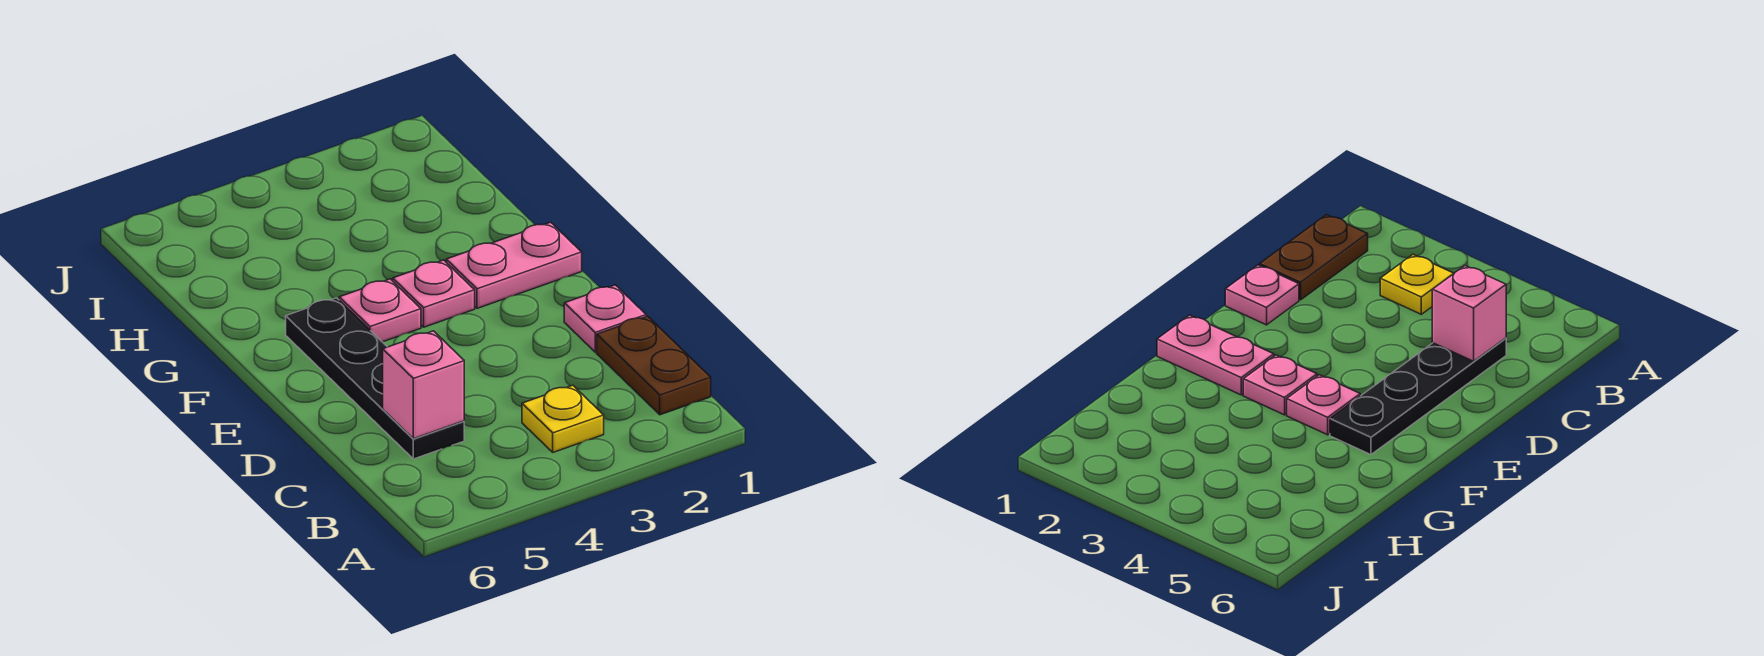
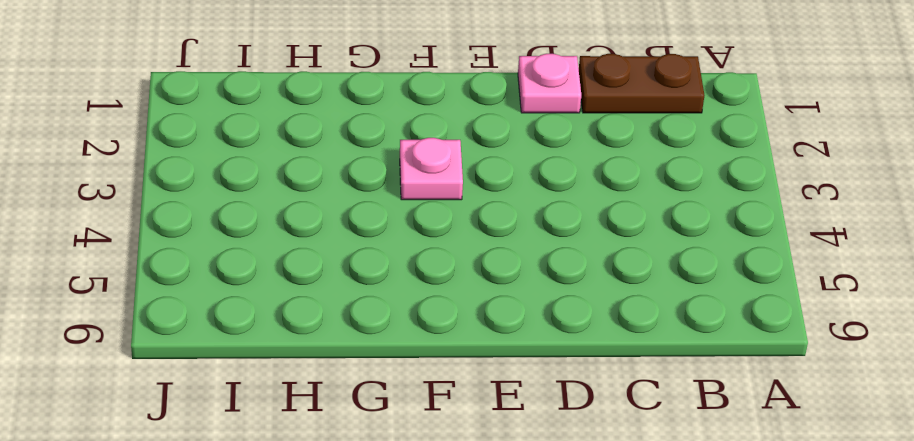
none -> yellow plate B3 level 1
none -> black plate C5:F5 level 1

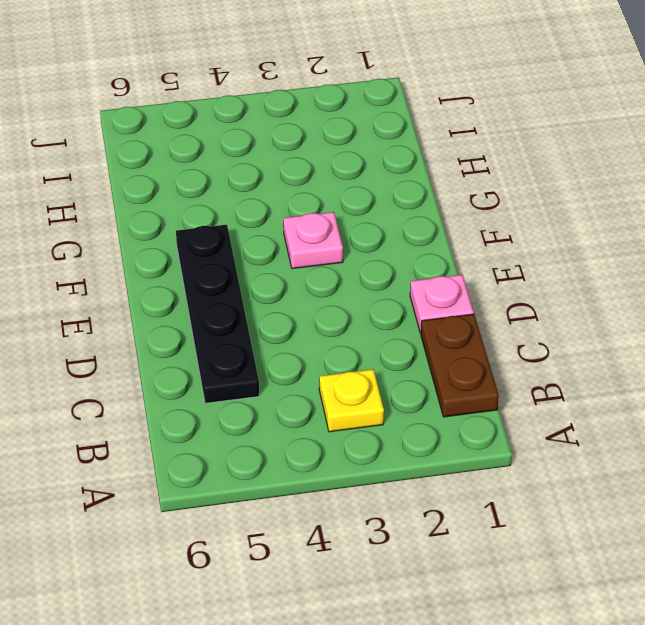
none -> pink plate F1:F2 level 1
none -> pink plate F4 level 1

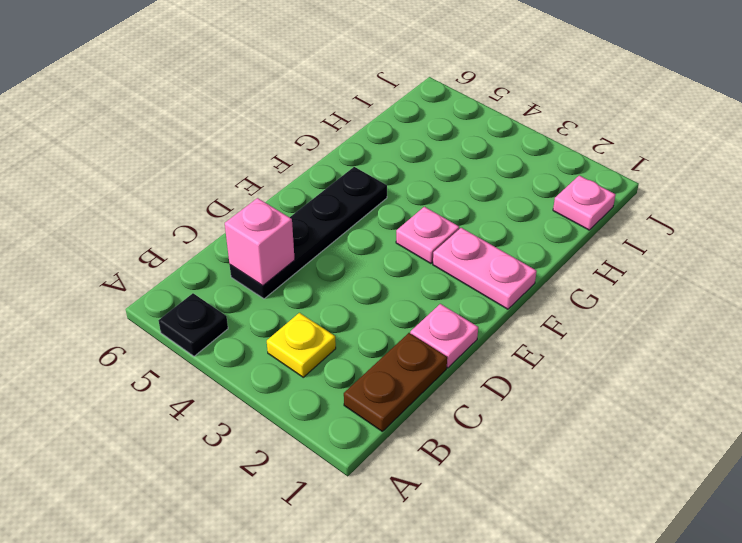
black plate A5 level 1 -> none
pink plate I1 level 1 -> pink plate F4 level 1

